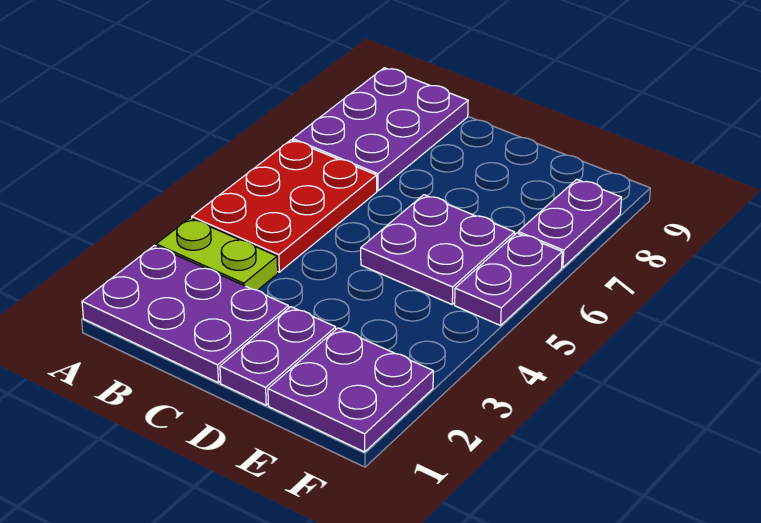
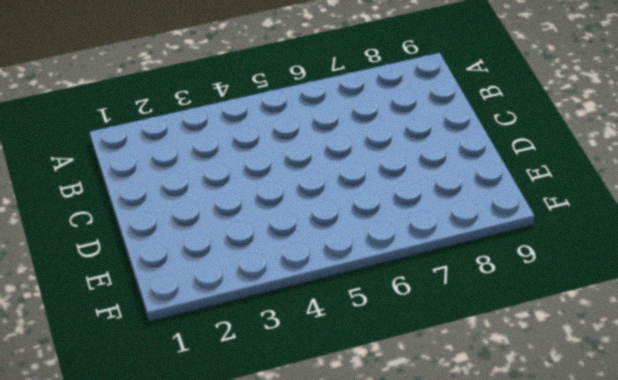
none -> purple plate A1:C2 level 1
none -> lime plate A3:B3 level 1

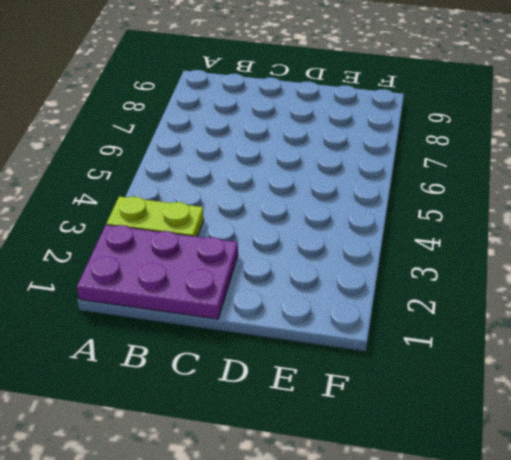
none -> red plate A4:B6 level 1
none -> purple plate A7:B9 level 1

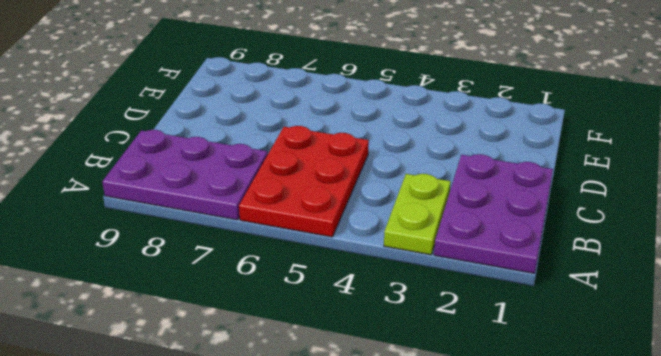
red plate A5:C6 level 1 -> red plate A4:B6 level 1
none -> purple plate D1:D2 level 1
none -> purple plate D5:E6 level 1

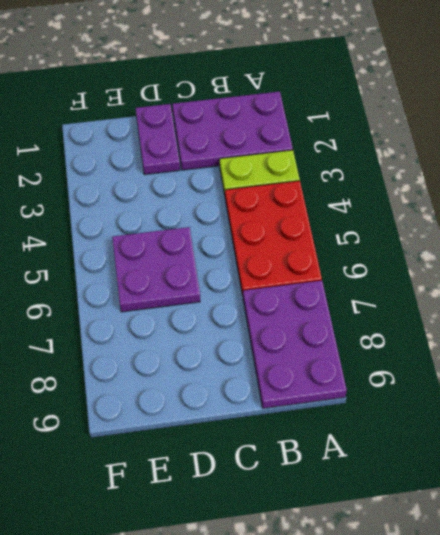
none -> purple plate E1:F2 level 1
none -> purple plate F5:F6 level 1

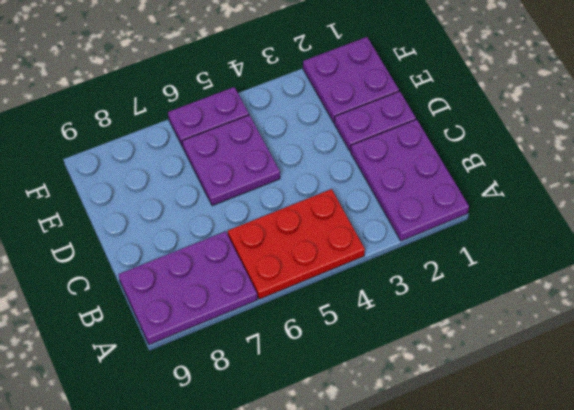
none -> lime plate A3:B3 level 1
none -> purple plate F7:F8 level 1

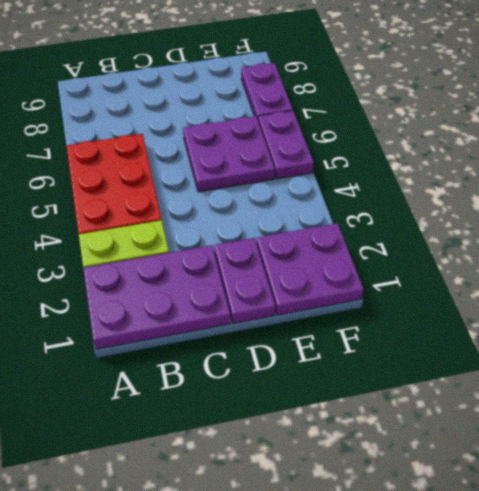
none -> purple plate A7:B9 level 1

